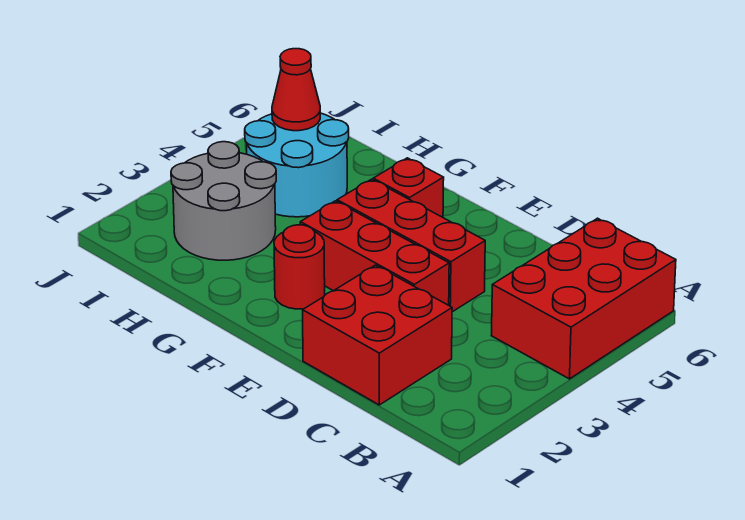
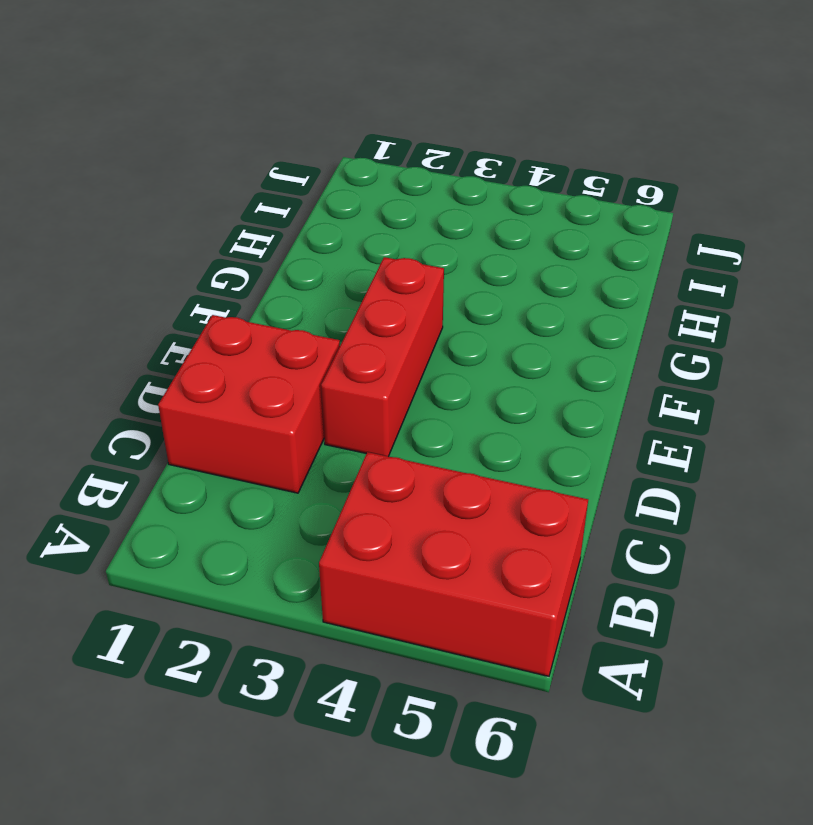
none -> red brick D4:F4 level 1
none -> red round brick F2 level 1

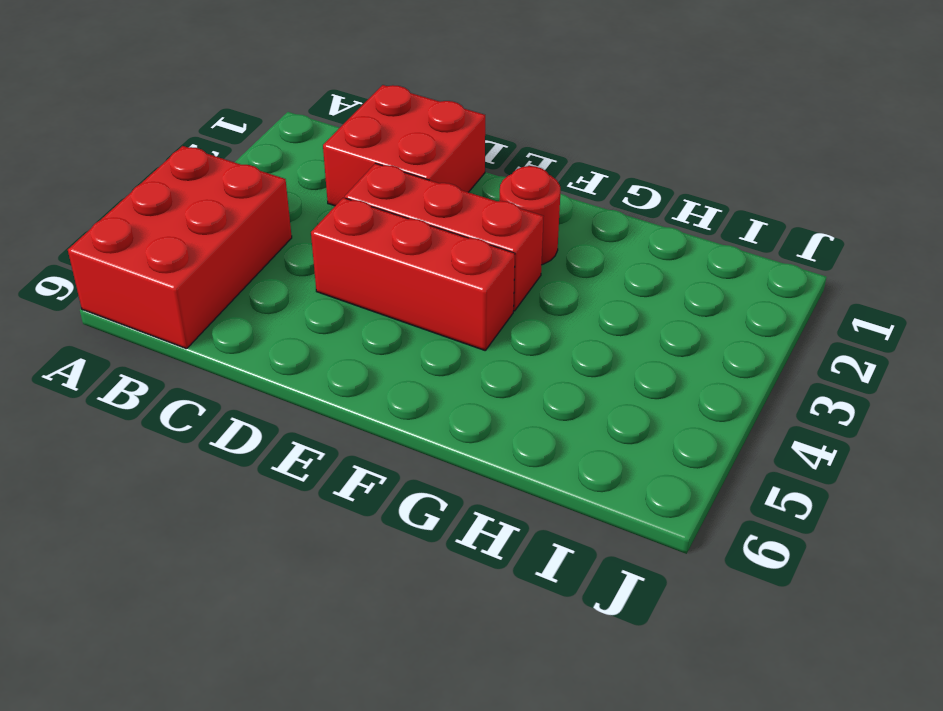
none -> red brick F5 level 1
none -> grey round brick H2:I3 level 1

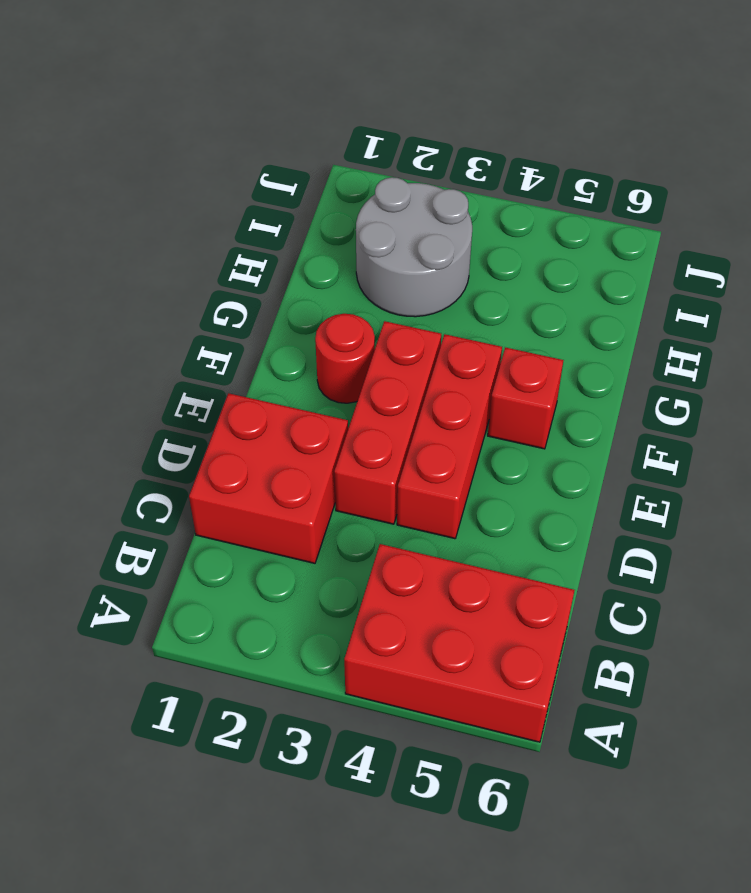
none -> cyan round brick H4:I5 level 1
none -> red cone I5 level 2

